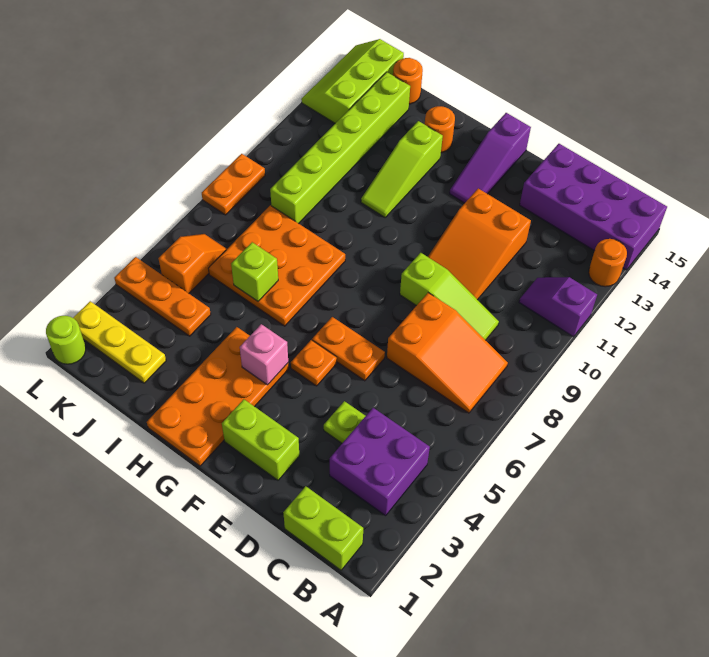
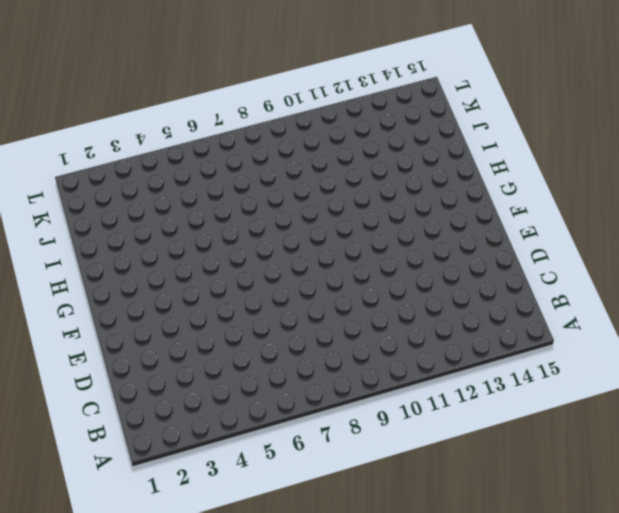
none -> purple slope A11:B11 level 1 top A
none -> orange round brick A13 level 1
none -> purple brick A14:D15 level 1

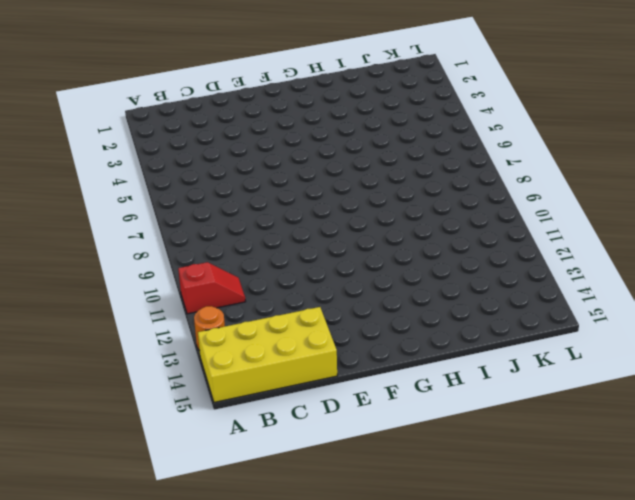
red slope A11:B11 level 1 top A -> purple slope A11:B11 level 1 top A
yellow brick A14:D15 level 1 -> purple brick A14:D15 level 1
none -> lime brick B1:C1 level 1
none -> purple brick B3:C4 level 1
none -> orange slope B7:D8 level 1 top D

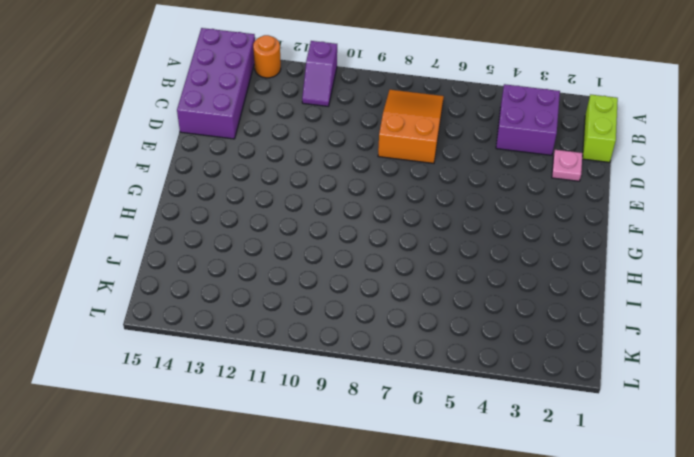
pink plate D2 level 1 -> none
none -> lime slope C9:E9 level 1 top E
none -> lime plate D4 level 1
none -> orange slope D10:E12 level 1 top 12

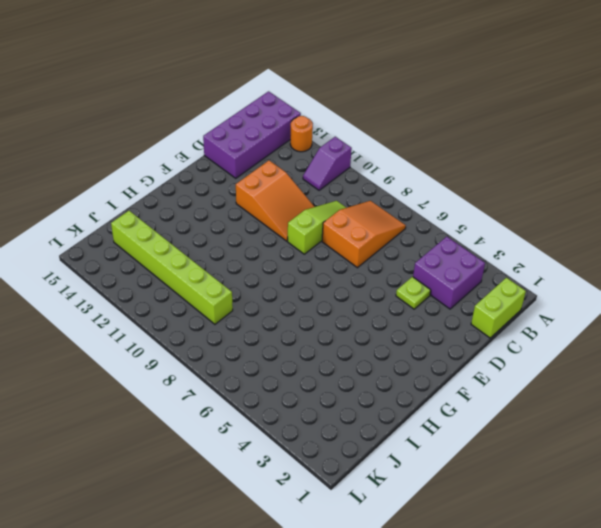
none -> lime brick E2:F2 level 1
none -> orange plate E6:F6 level 1
none -> orange plate F5 level 1

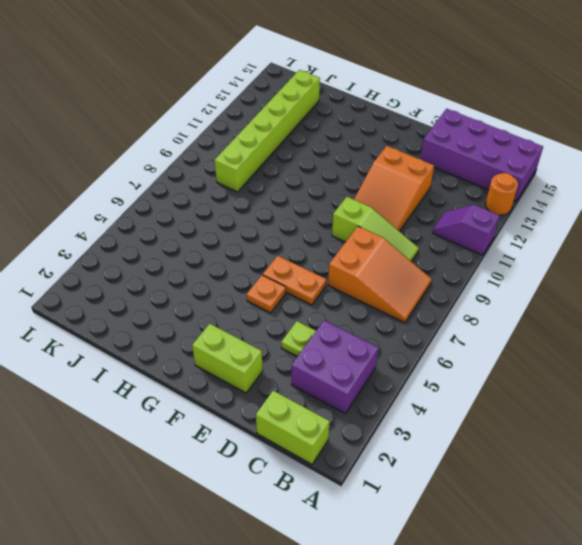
none -> purple slope F13:F15 level 1 top 15
none -> orange plate G1:H4 level 1
none -> orange plate H6:J8 level 1

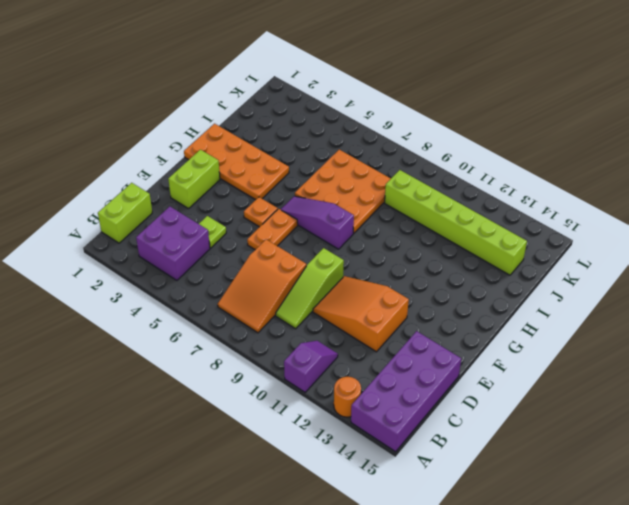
purple slope G6:G8 level 1 top 8 -> purple slope F13:F15 level 1 top 15
none -> lime slope H11:H13 level 1 top 13
none -> orange round brick H14 level 1
none -> yellow plate J2:L2 level 1

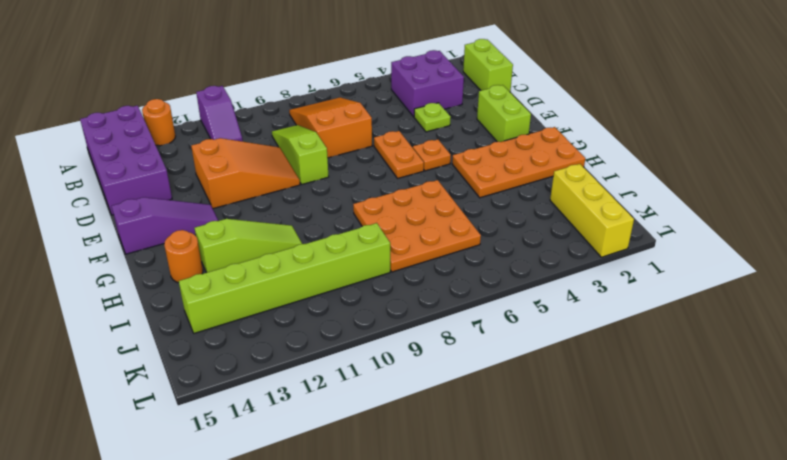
yellow brick J2:L2 level 1 -> yellow plate J2:L2 level 1
none -> orange plate J4:L4 level 1
none -> orange round brick J15 level 1
none -> orange slope K5:K6 level 1 top 5

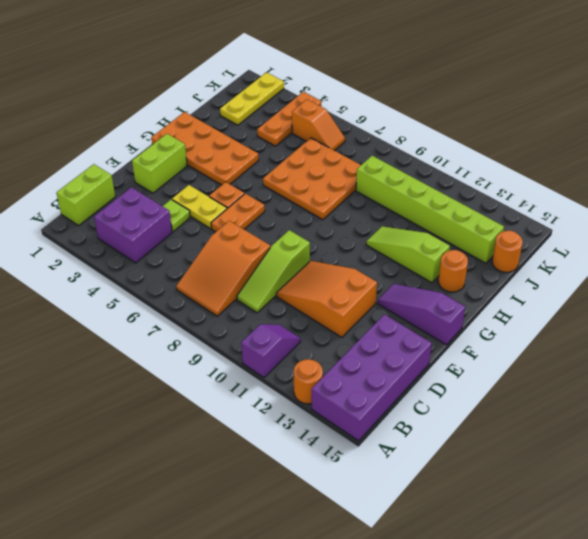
yellow plate E4:E5 level 1 -> none
none -> lime slope K13:L15 level 1 top K
none -> lime round brick L1 level 1
none -> orange plate L8:L9 level 1

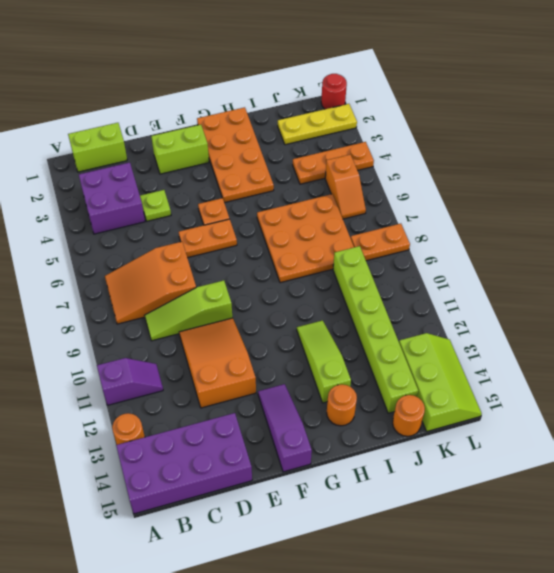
orange plate K8:L8 level 1 -> orange plate L8:L9 level 1
red round brick L1 level 1 -> lime round brick L1 level 1
none -> pink brick G4 level 2
none -> lime brick I6 level 2

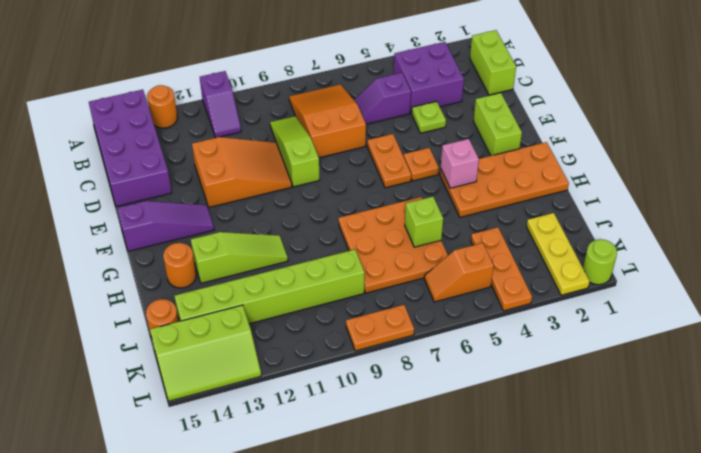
purple slope C5:C6 level 1 top 5 -> none

